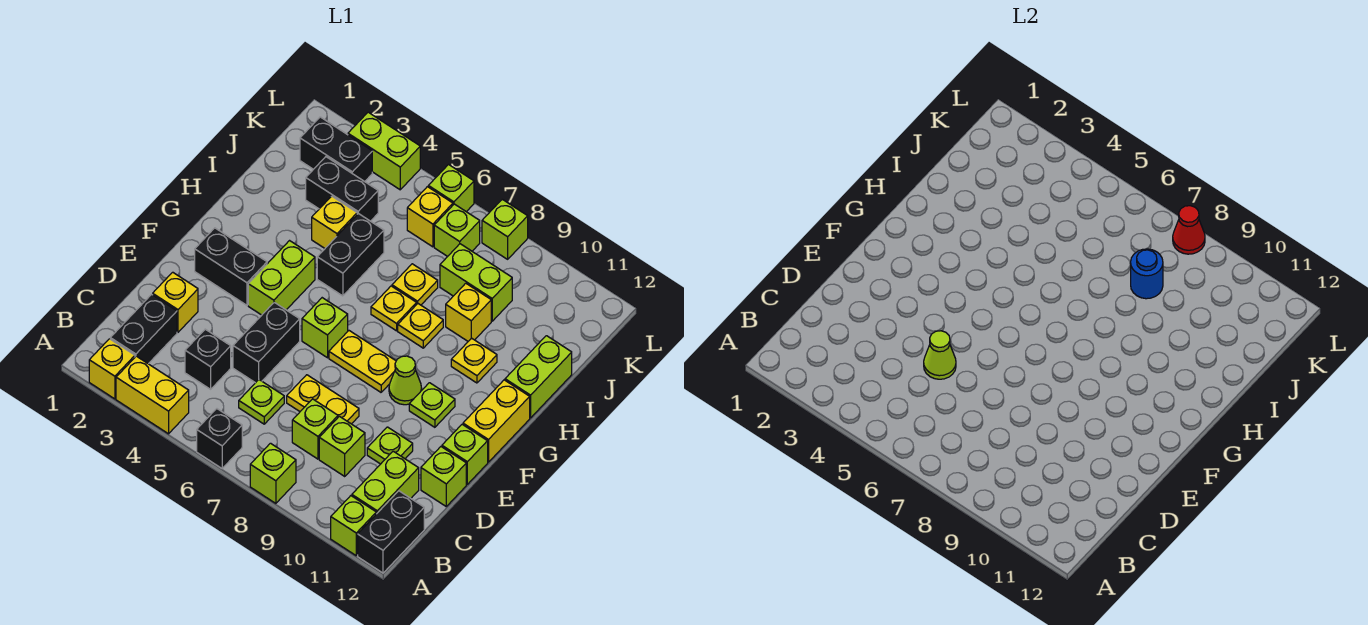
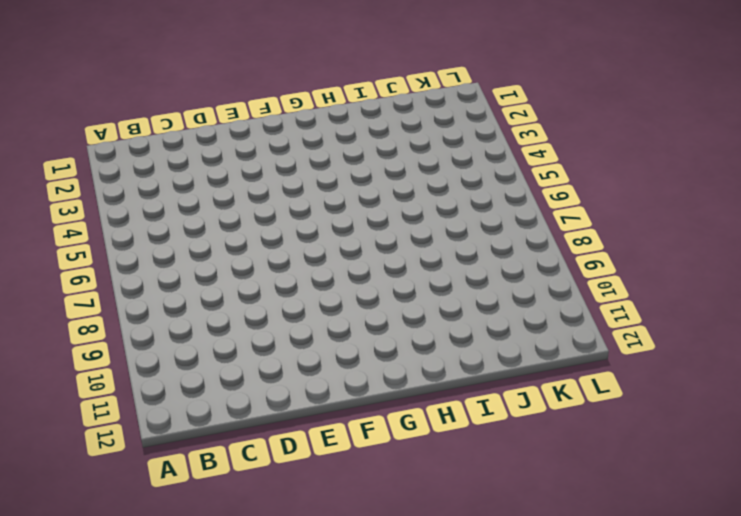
none -> yellow brick A2 level 1
none -> yellow brick A3:A4 level 1
none -> black brick A6 level 1
none -> lime brick A8 level 1

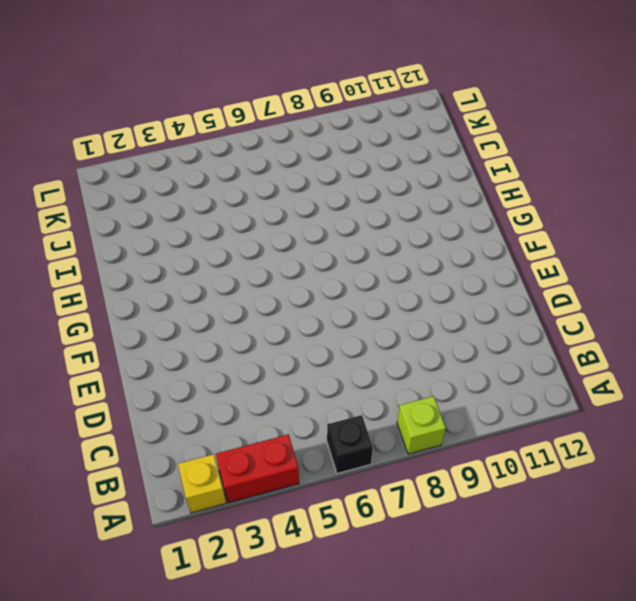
red brick A3:A4 level 1 -> yellow brick A3:A4 level 1
none -> lime brick A11 level 1
none -> black brick A12:B12 level 1
none -> black brick B2:C2 level 1
none -> lime brick B11:C11 level 1

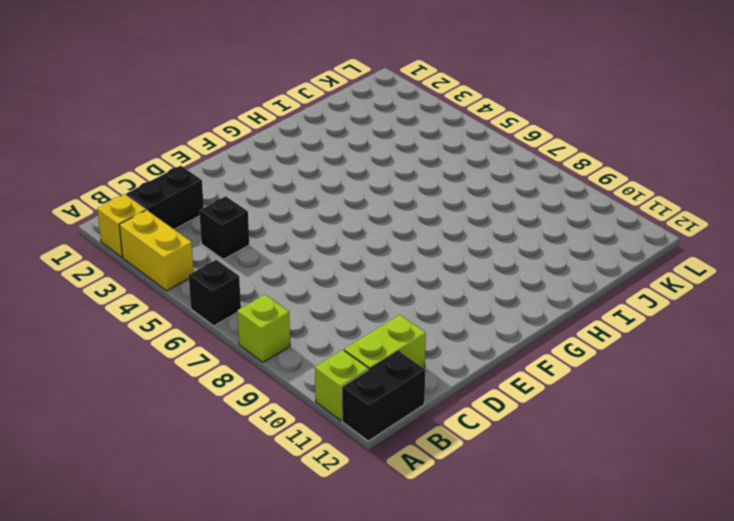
none -> lime plate C6 level 1
none -> lime brick C8 level 1
none -> lime brick C9 level 1
none -> yellow brick D2 level 1

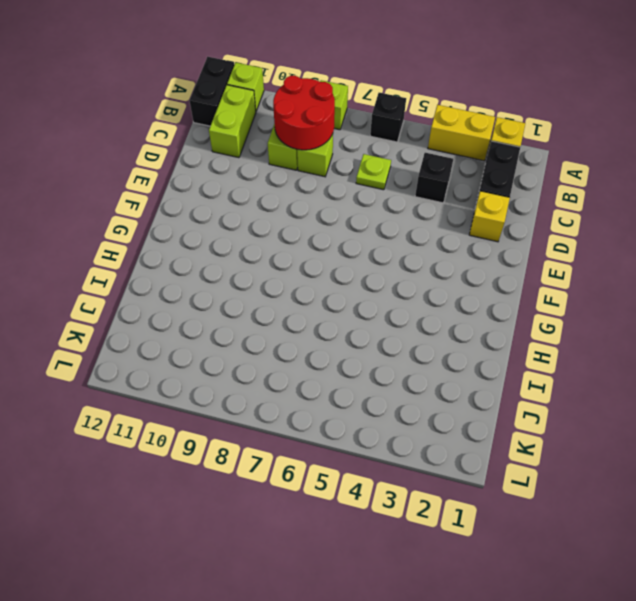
red round brick B8:C9 level 2 -> none
none -> black brick D5:E5 level 1
none -> yellow plate D7:D8 level 1
none -> lime plate D10 level 1
none -> lime brick D12 level 1

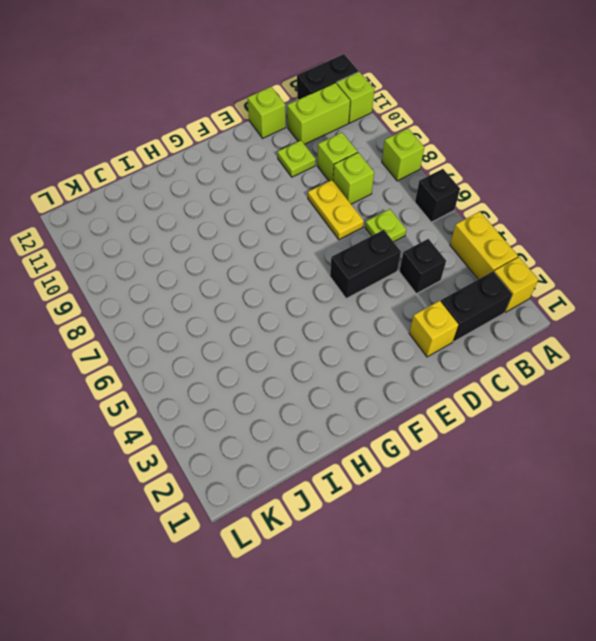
none -> lime brick E12 level 1
none -> black brick F2:F3 level 1
none -> lime brick F4:G4 level 1
none -> lime brick F6 level 1

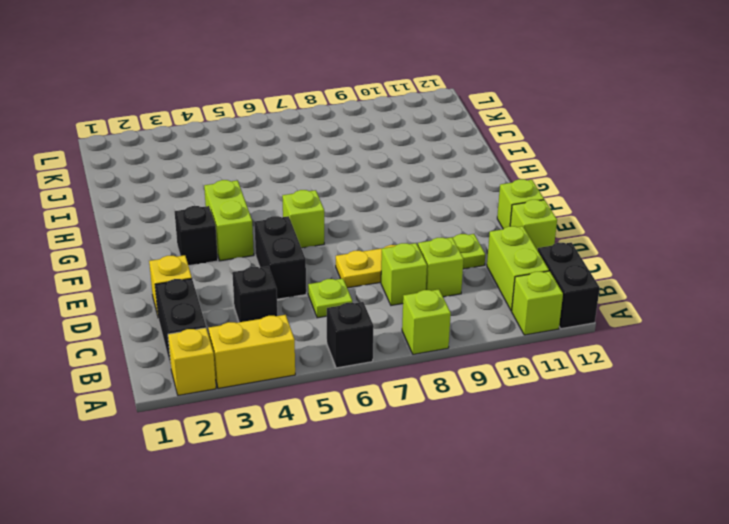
black brick F3 level 1 -> black brick F2:F3 level 1
none -> yellow plate F7:F8 level 1
none -> lime cone F9 level 1
none -> lime plate F10 level 1
none -> yellow brick F12:G12 level 1

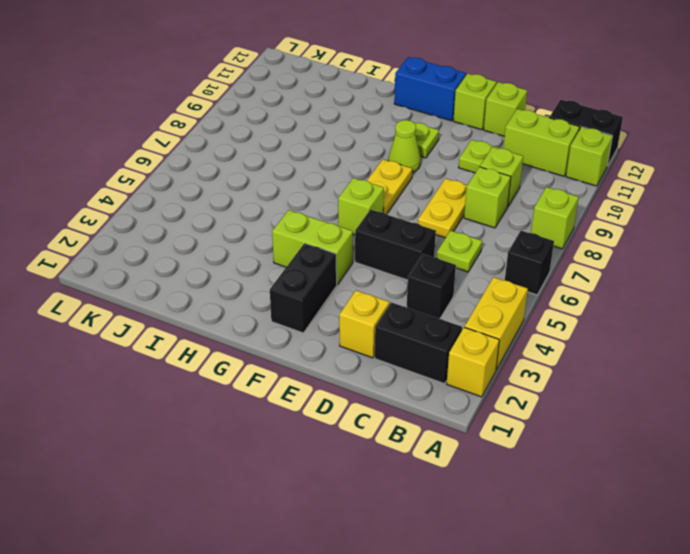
blue brick F12:G12 level 1 -> yellow brick F12:G12 level 1
none -> black brick H5:I5 level 1
none -> yellow plate H7 level 1
none -> yellow plate H8 level 1
none -> yellow plate H10 level 1

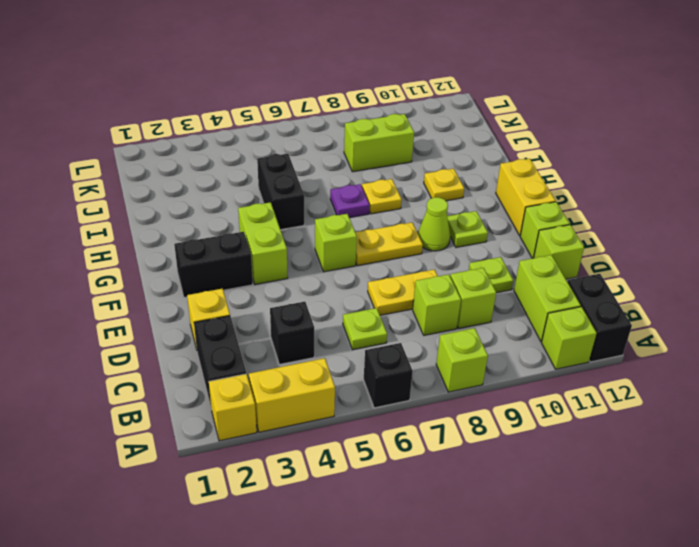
purple plate H7 level 1 -> yellow plate H7 level 1
none -> black brick D5:E5 level 1
none -> lime brick H12:I12 level 1
none -> yellow brick I4 level 1
none -> yellow plate I7 level 1

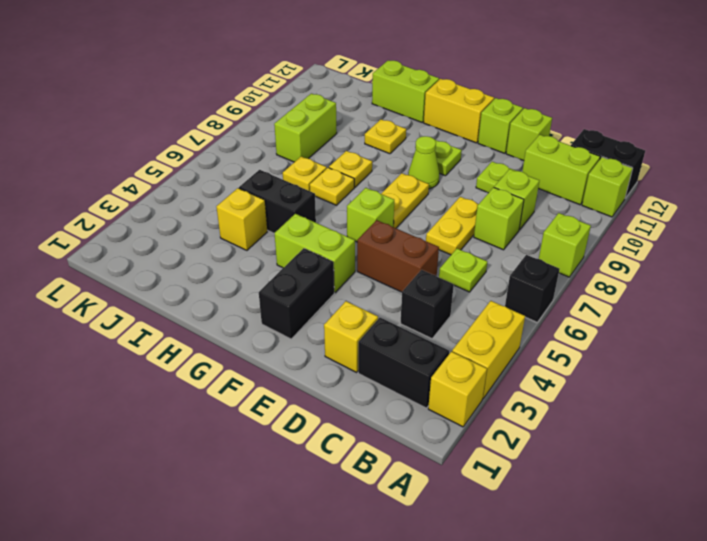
brown brick D5:E5 level 1 -> black brick D5:E5 level 1
none -> yellow brick I9 level 1
none -> black brick J3:J4 level 1
none -> black brick K2:K3 level 1
none -> yellow brick K6 level 1

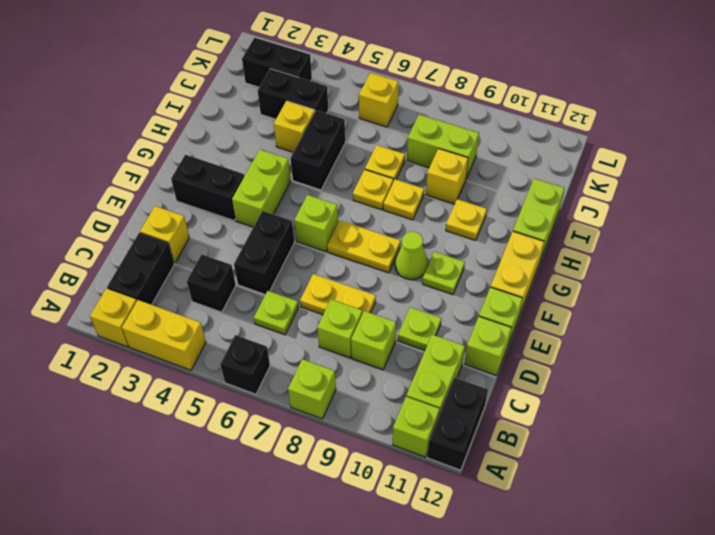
none -> lime brick K7 level 1
none -> lime brick L3:L4 level 1
none -> lime brick L6 level 1
none -> lime brick L8 level 1

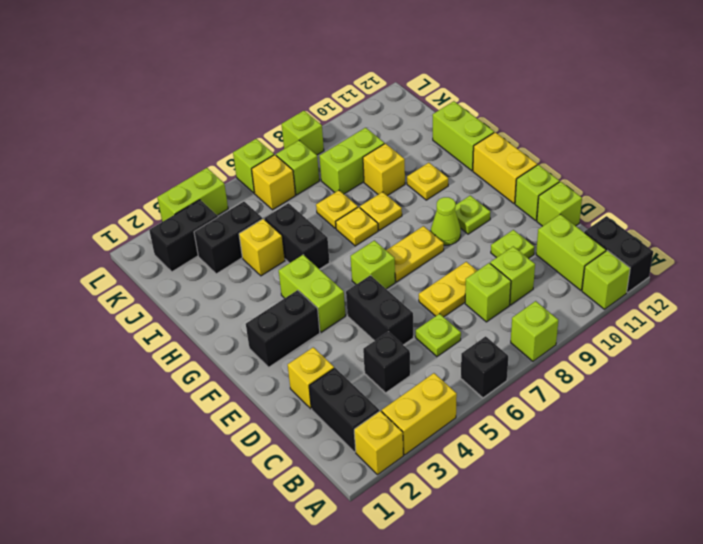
none -> lime cone D5 level 2
none -> blue round brick J8 level 2
none -> red cone L8 level 2

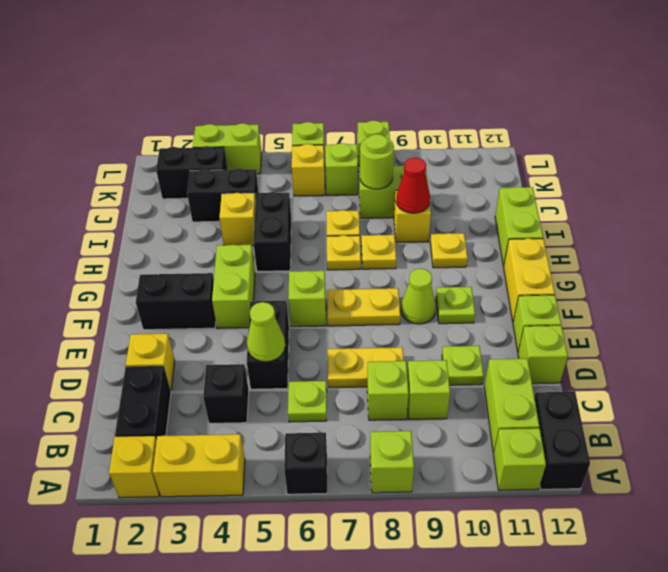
red cone I9 level 2 -> red cone L8 level 2
lime round brick J8 level 2 -> blue round brick J8 level 2

